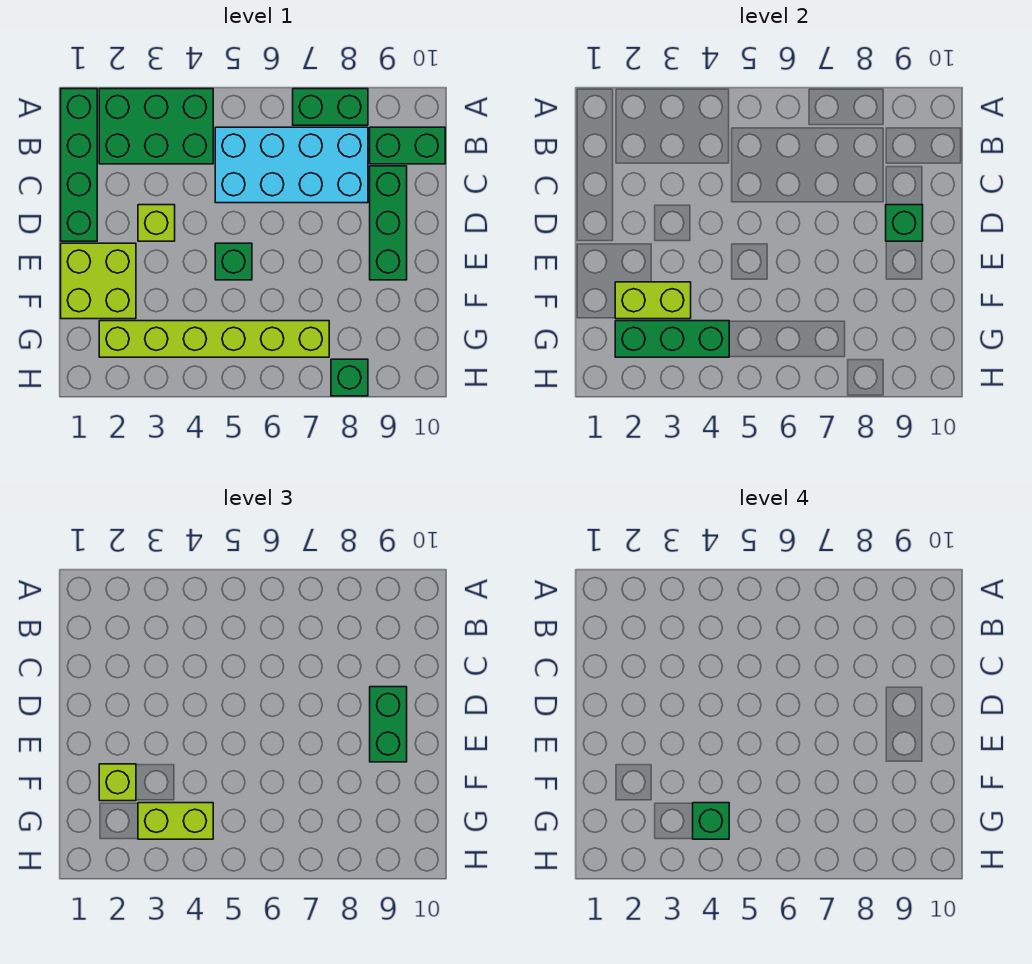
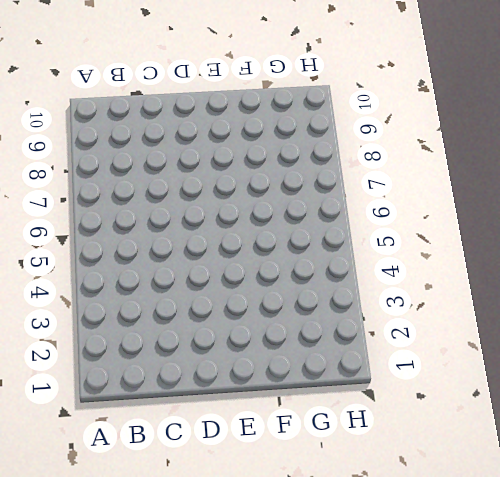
none -> green brick A1:D1 level 1
none -> green brick A2:B4 level 1
none -> green brick A7:A8 level 1

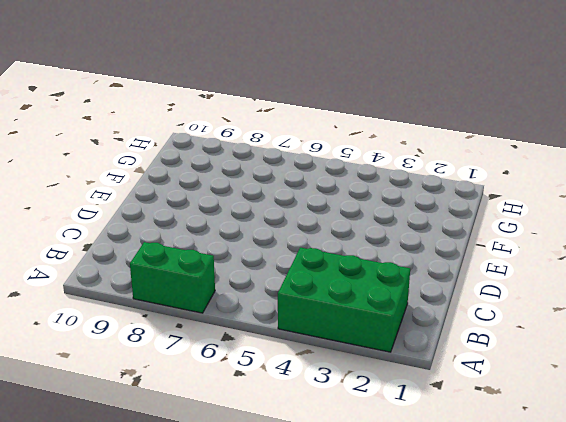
none -> green brick A1:D1 level 1
none -> cyan brick B5:C8 level 1
none -> green brick B9:B10 level 1

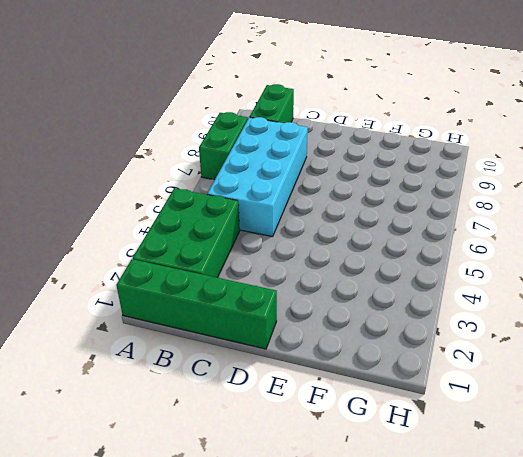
none -> green brick C9:E9 level 1
none -> lime brick D3 level 1
none -> lime brick E1:F2 level 1

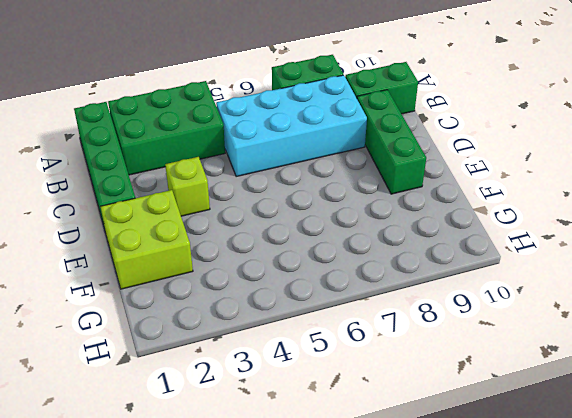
none -> green brick E5 level 1
none -> lime brick G2:G7 level 1
none -> green brick H8 level 1

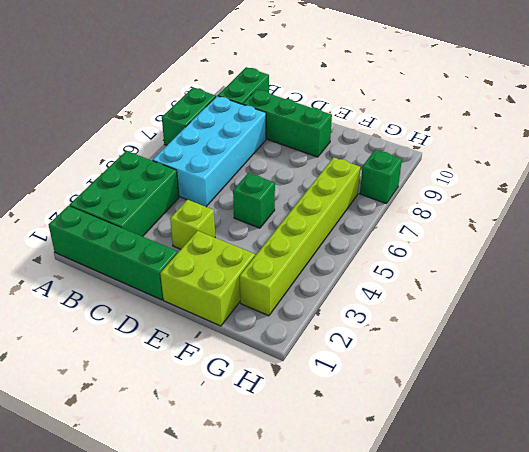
none -> green brick D9 level 2
none -> lime brick F2:F3 level 2
none -> green brick G2:G4 level 2

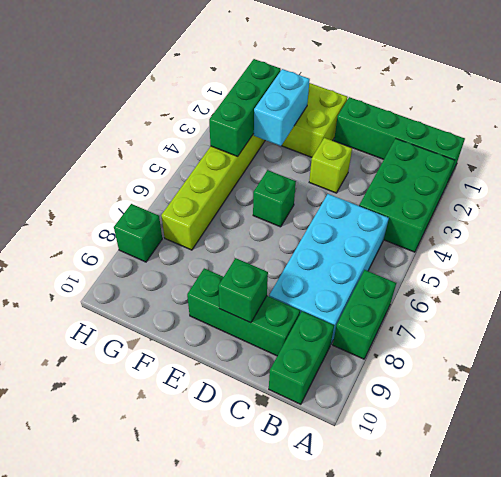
cyan brick F2:F3 level 2 -> lime brick F2:F3 level 2
none -> green brick D9:E9 level 3
none -> lime brick F2 level 3
none -> lime brick G3:G4 level 3

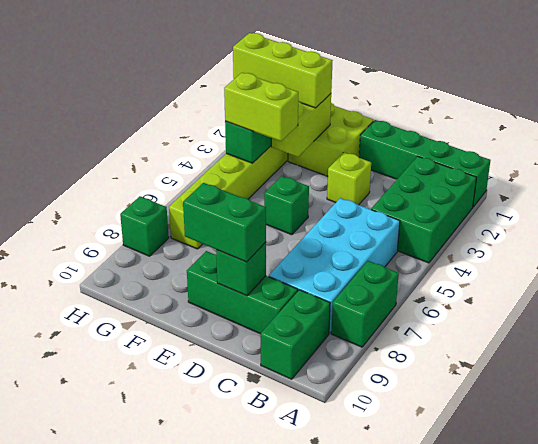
lime brick F2:H2 level 3 -> lime brick F2 level 3
lime brick F4:G4 level 3 -> lime brick G3:G4 level 3
none -> green brick G4 level 4

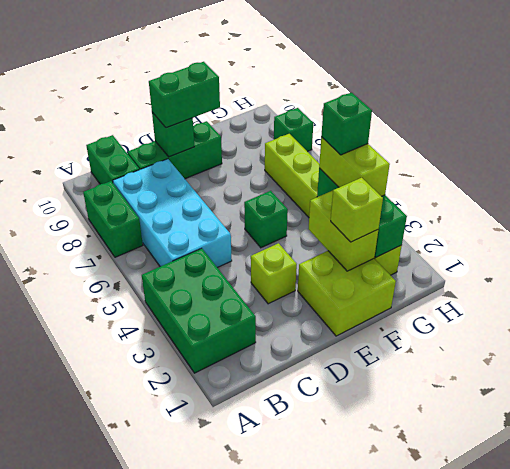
none -> green brick A1:D1 level 1

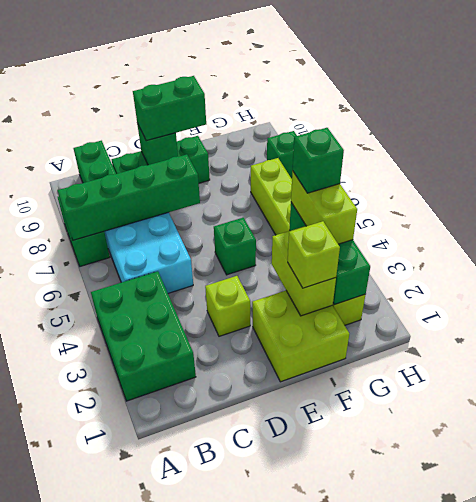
green brick A7:D7 level 2 -> green brick A1:D1 level 1

